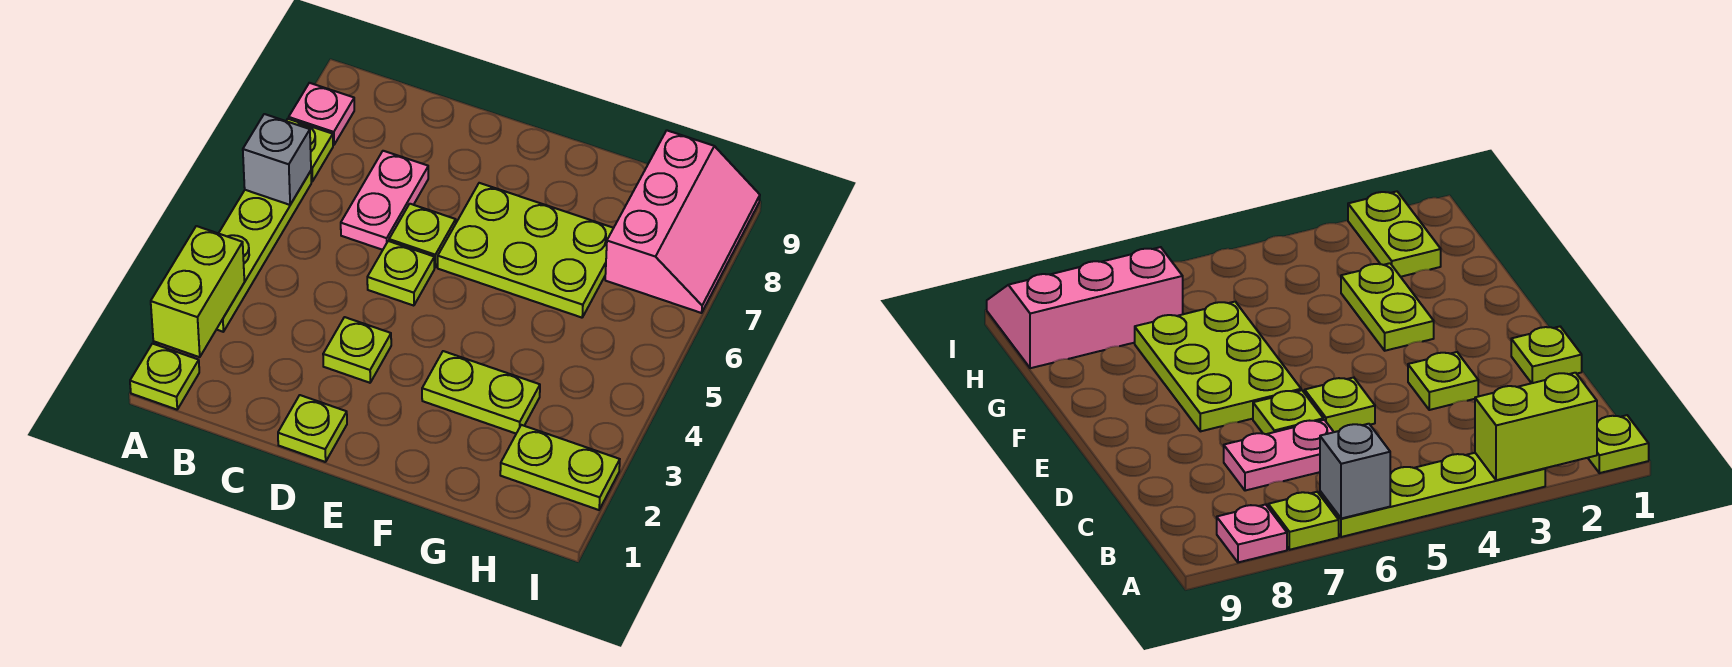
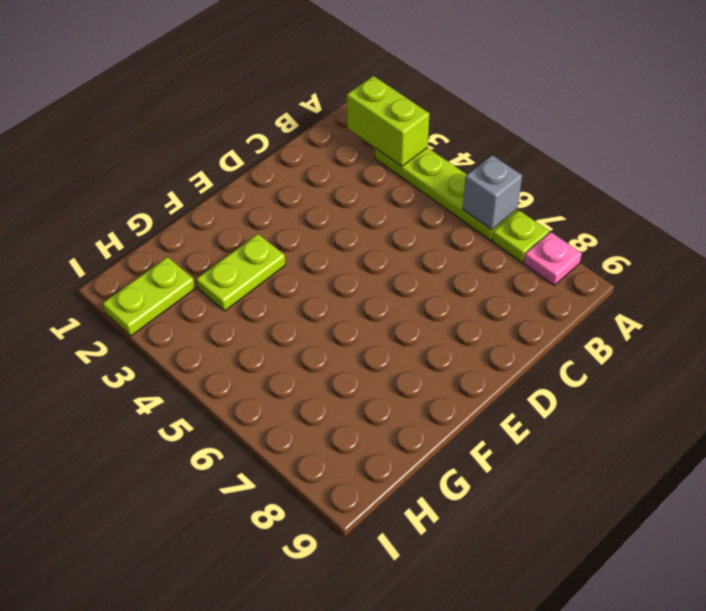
none -> lime plate A1 level 1
none -> pink plate C6:C7 level 1
none -> lime plate D1 level 1

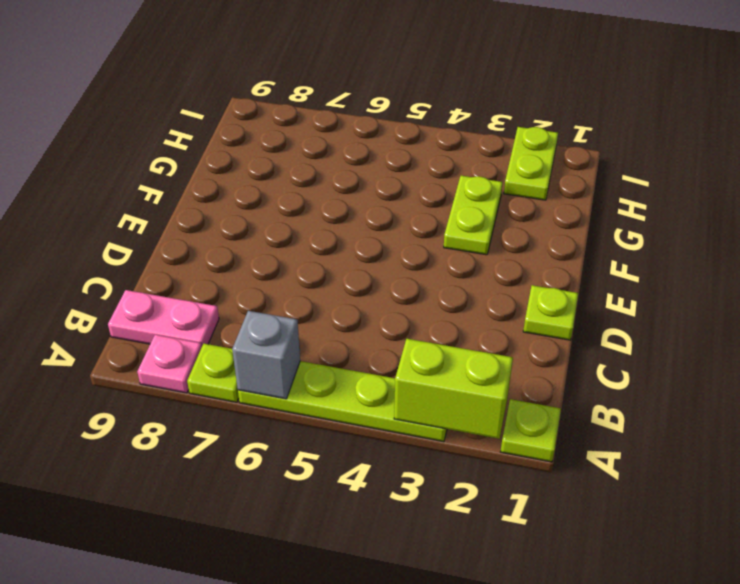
pink plate B8:B9 level 1 -> pink plate C6:C7 level 1
none -> lime plate D3 level 1
none -> lime plate D5 level 1
none -> lime plate D6 level 1

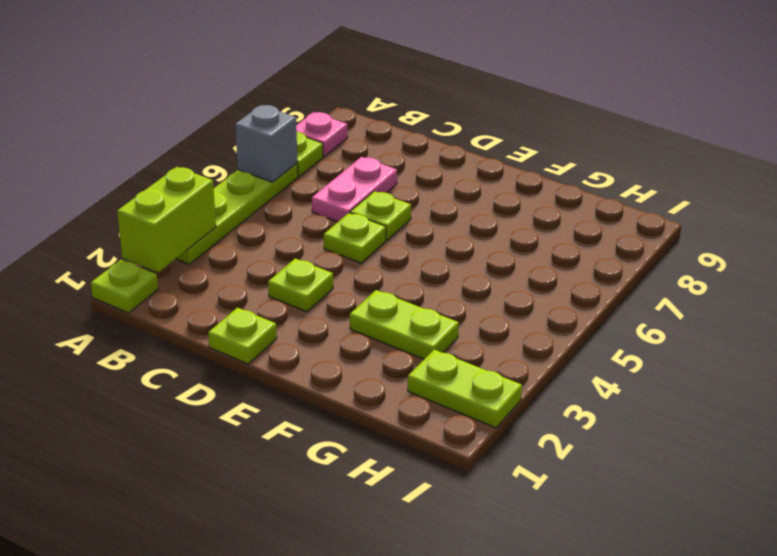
none -> lime plate E6:G7 level 1
none -> pink slope H7:I9 level 1 top H

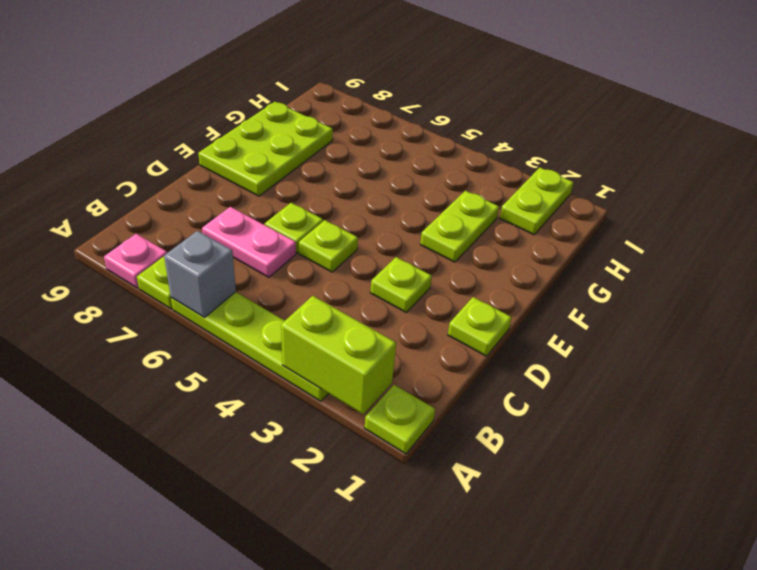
lime plate E8:G9 level 1 -> lime plate E6:G7 level 1
none -> pink slope H7:I9 level 1 top H

